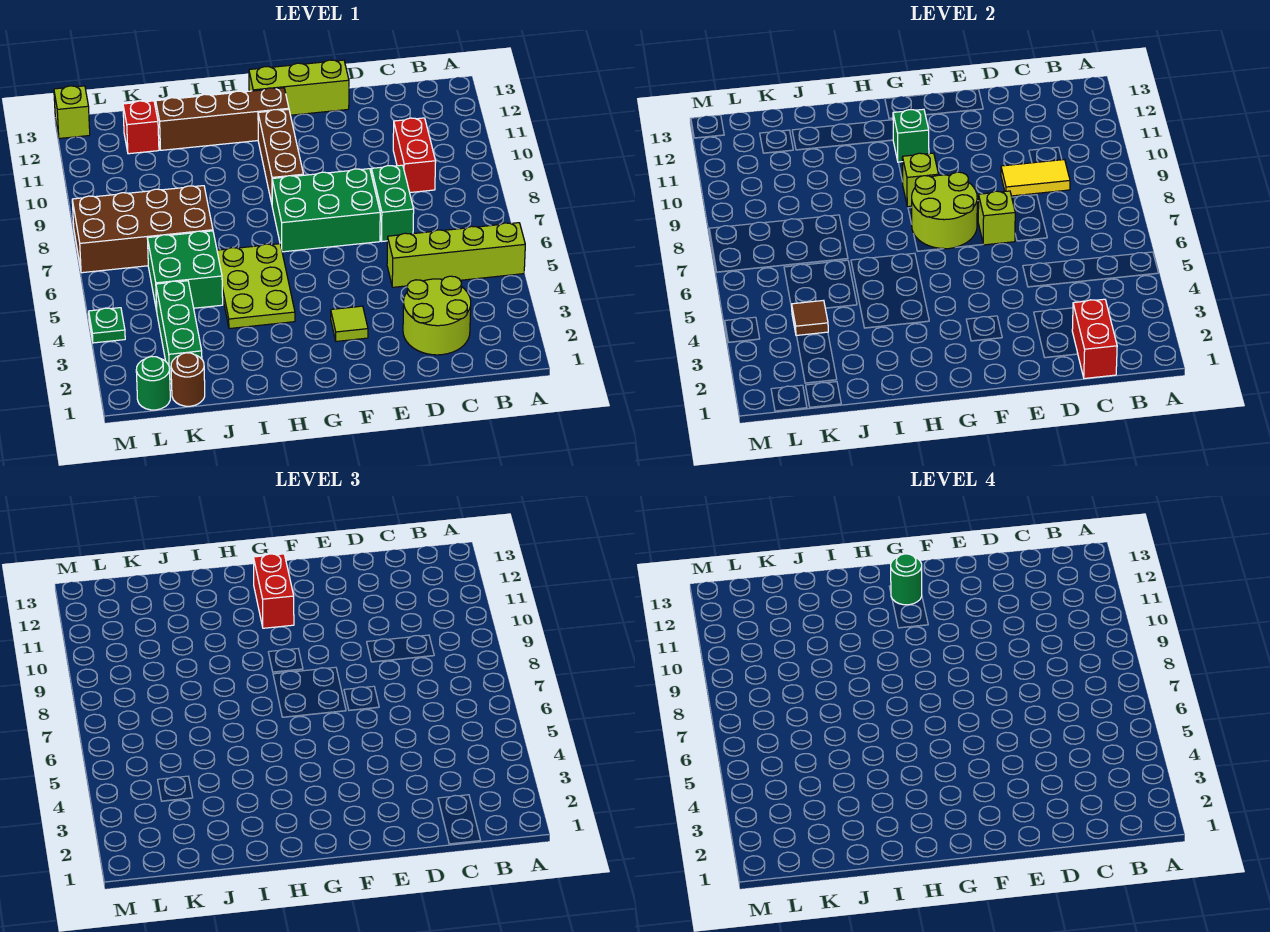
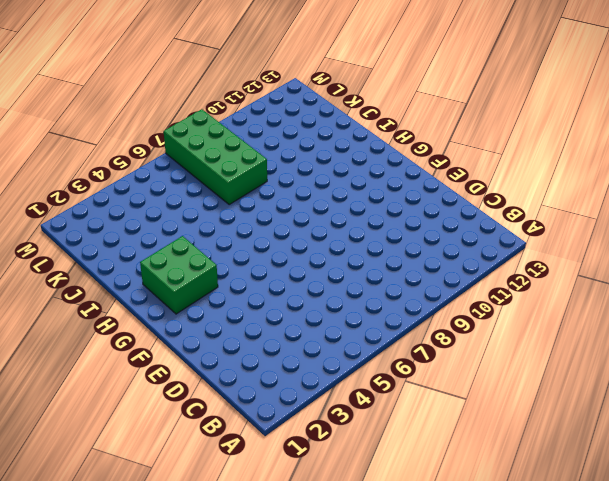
green brick G2:H3 level 1 -> green brick J5:K6 level 1
green brick J7:M8 level 1 -> brown brick J7:M8 level 1
none -> lime brick A5:D5 level 1
none -> lime round brick C2:D3 level 1
none -> red brick C9:C10 level 1

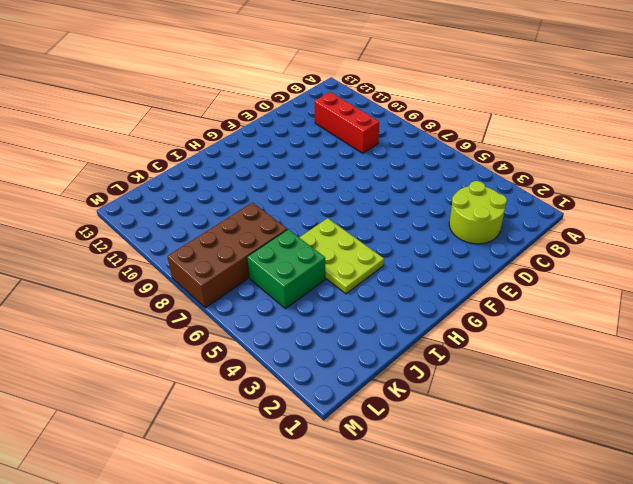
red brick C9:C11 level 1 -> red brick C9:C10 level 1
none -> lime brick A5:D5 level 1
none -> green brick D7:D8 level 1
none -> green brick E7:G8 level 1

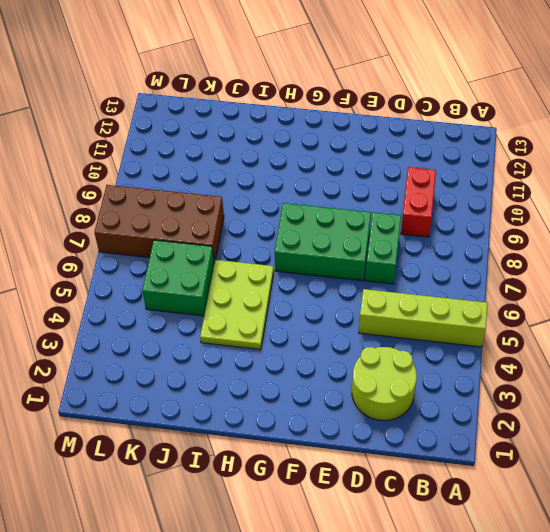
none -> lime brick E13:G13 level 1
none -> lime tile F3 level 1
none -> brown brick G9:G11 level 1

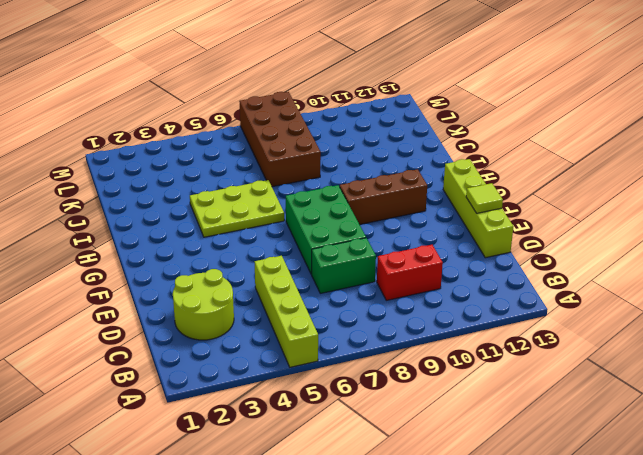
lime brick D13:G13 level 1 -> lime brick E13:G13 level 1
lime tile E13 level 2 -> lime tile F3 level 1
none -> brown brick G12:J12 level 1
none -> green brick J5:K6 level 1
none -> brown round brick K1 level 1

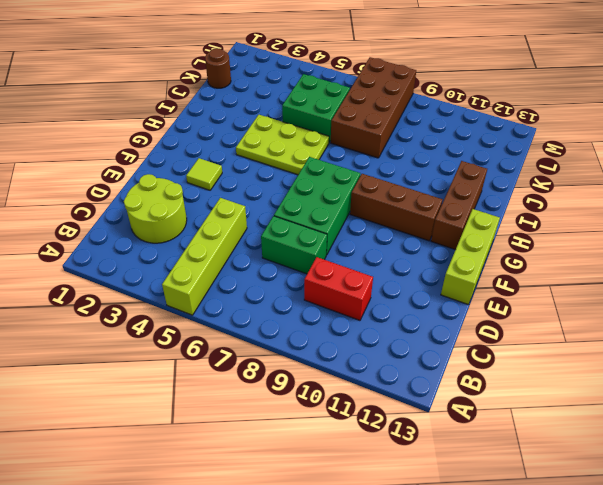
brown brick G12:I12 level 1 -> brown brick G12:J12 level 1
none -> green brick K2:K4 level 1
none -> red brick K12 level 1
none -> green round brick L1 level 1

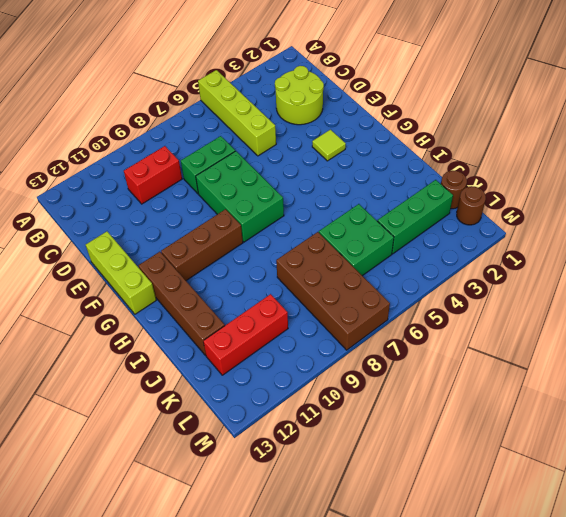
red brick K10:K12 level 1 -> red brick K12 level 1
brown round brick L1 level 1 -> green round brick L1 level 1
none -> lime plate H4:I6 level 1
none -> green plate M4 level 1
none -> lime brick M13 level 1

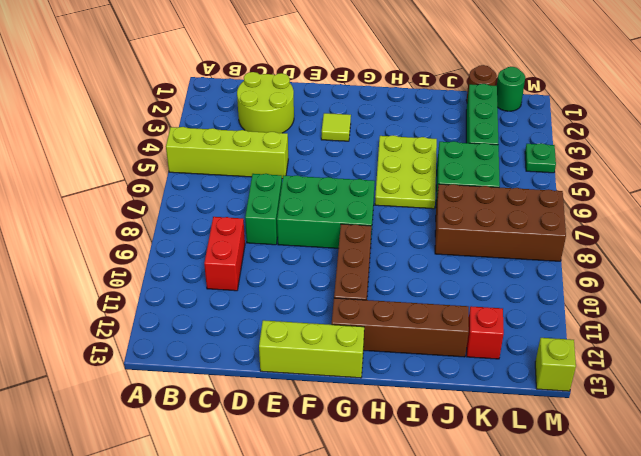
none -> red brick C1:C2 level 2
none -> yellow tile C9:D9 level 2
none -> lime brick E7 level 2

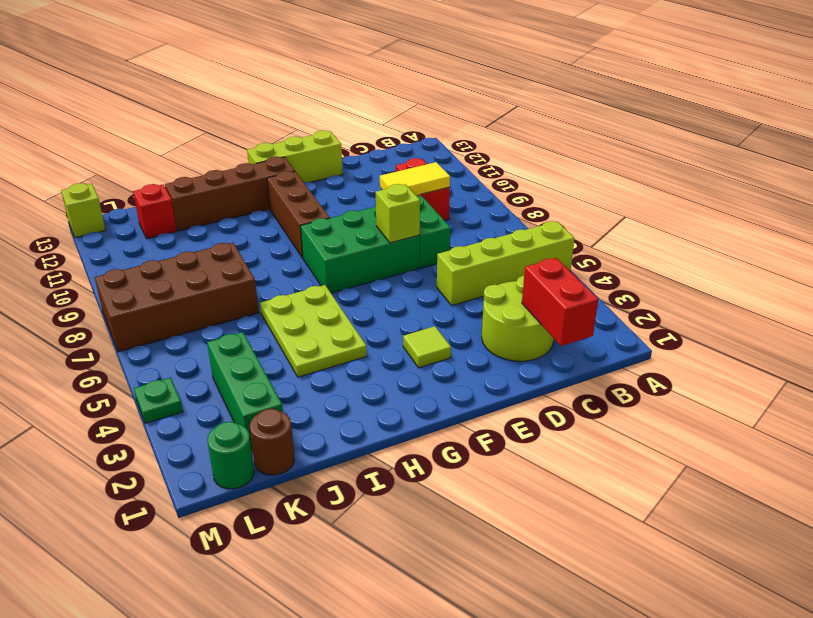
none -> green brick J5:K6 level 1
none -> lime round brick F7:G8 level 2
none -> lime brick G9 level 2

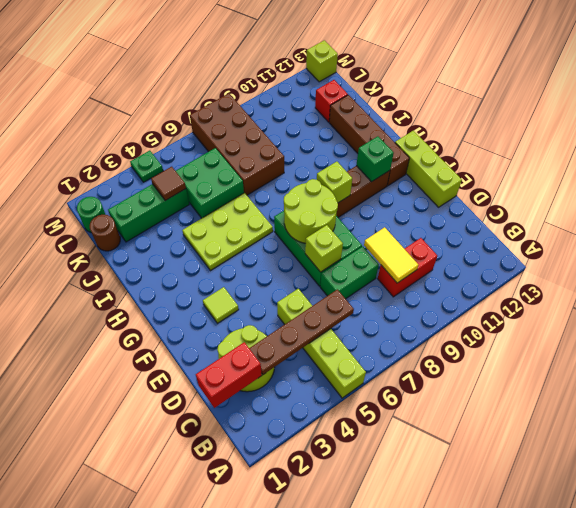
brown plate C3:C6 level 2 -> none
none -> red brick G11:G12 level 3
none -> green round brick G12 level 4

